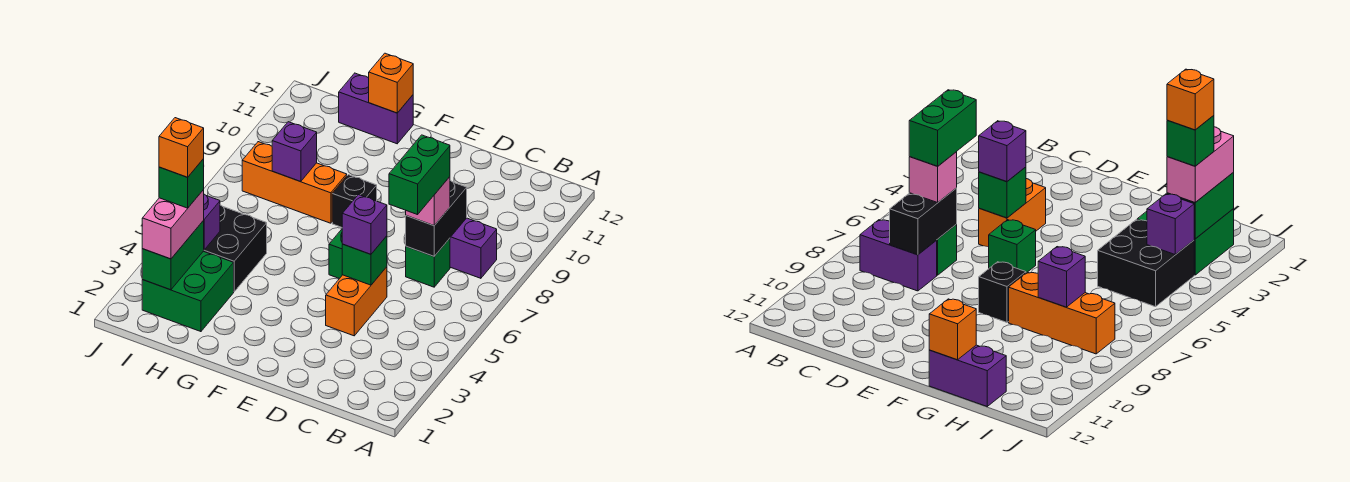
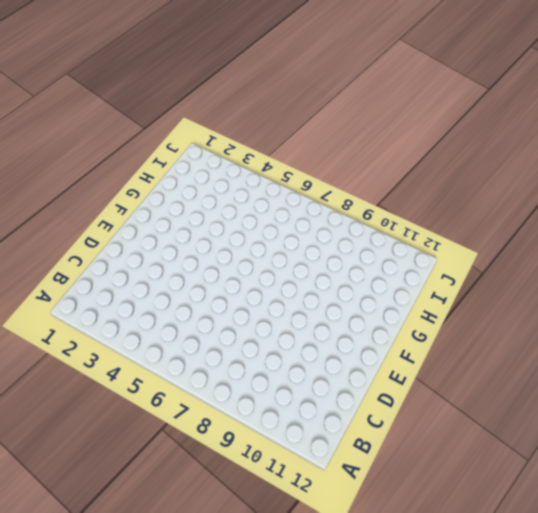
none -> purple brick B8:C8 level 1
none -> green brick C7 level 1
none -> orange brick D4:D5 level 1

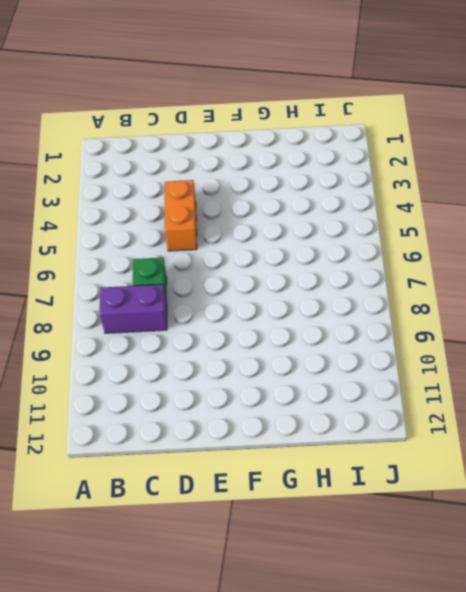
none -> green brick E6 level 1
none -> black brick F8 level 1
none -> orange brick G8:I8 level 1

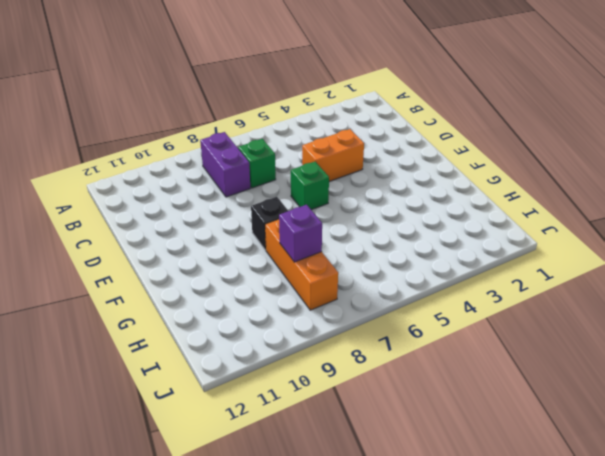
none -> purple brick G12:H12 level 1
none -> green brick H2:I3 level 1
none -> black brick H4:I5 level 1

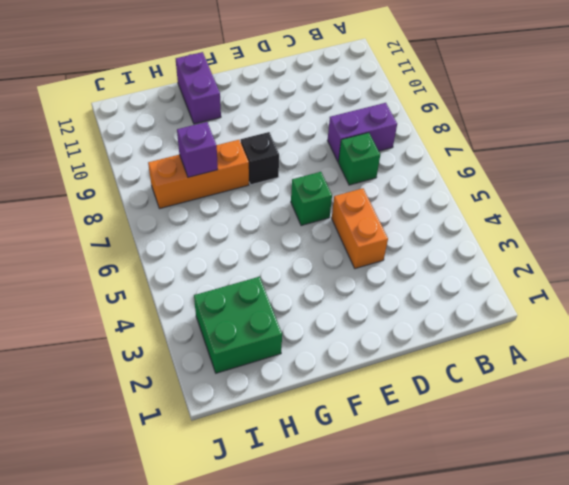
purple brick G11:G12 level 1 -> purple brick G12:H12 level 1
none -> black brick H4:I5 level 1
none -> black brick C7:C8 level 2
none -> green brick D5 level 2

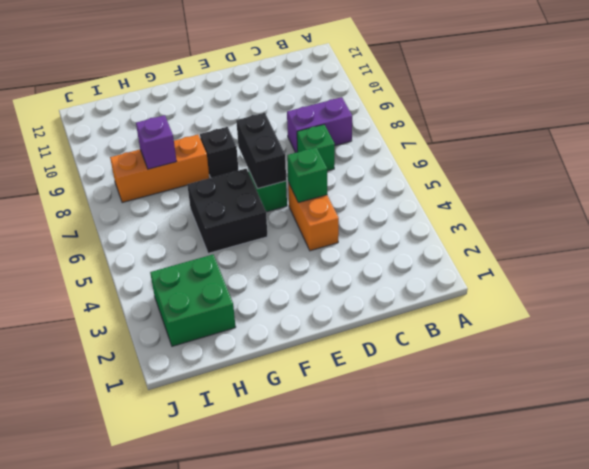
black brick E6:E7 level 2 -> black brick C7:C8 level 2
black brick F5:G6 level 1 -> black brick H4:I5 level 1
none -> purple brick G12:H12 level 1
none -> orange brick G12 level 2
none -> green brick I2:I3 level 2

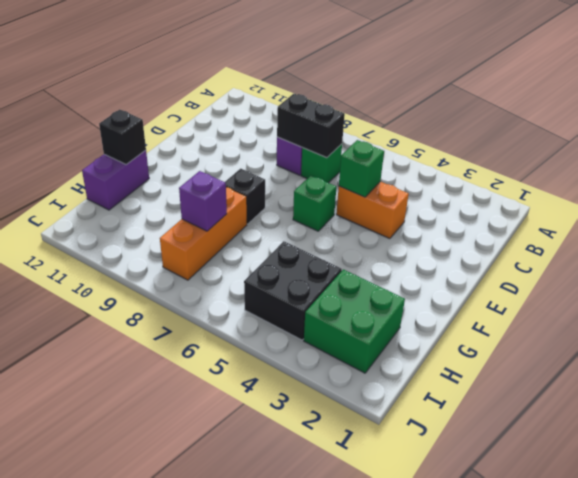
black brick G12 level 2 -> orange brick G12 level 2
none -> green brick I2:I3 level 2
none -> purple brick I4 level 2
none -> pink brick C7 level 3

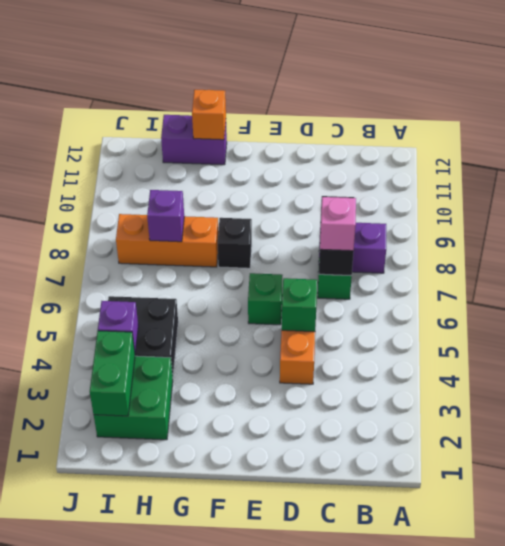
none -> purple brick D5 level 3
none -> pink brick I2:I3 level 3
none -> green brick C6:C7 level 4

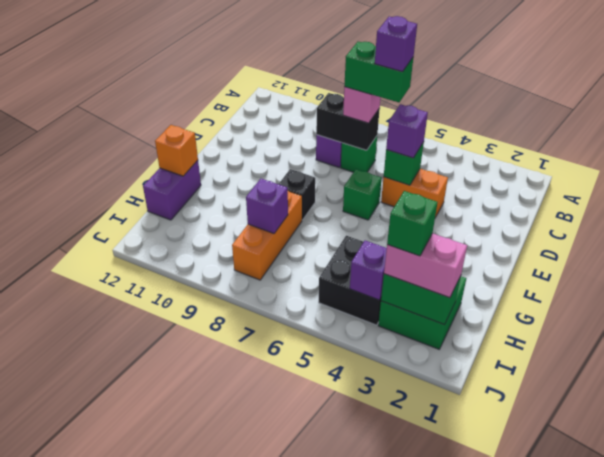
purple brick C6 level 5 -> none
none -> orange brick I3 level 5

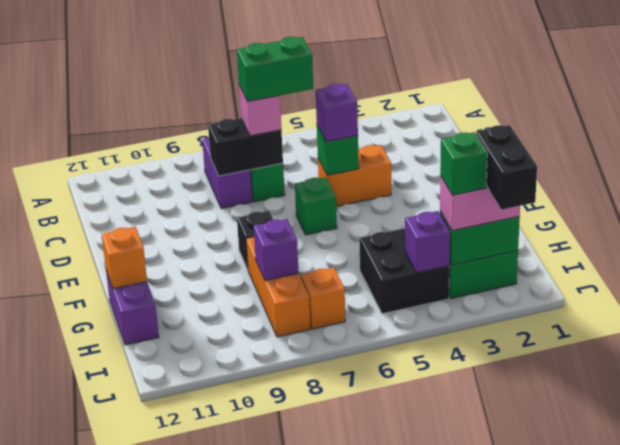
black brick I2:J2 level 4 -> none
orange brick I7 level 1 -> orange brick I3 level 5

